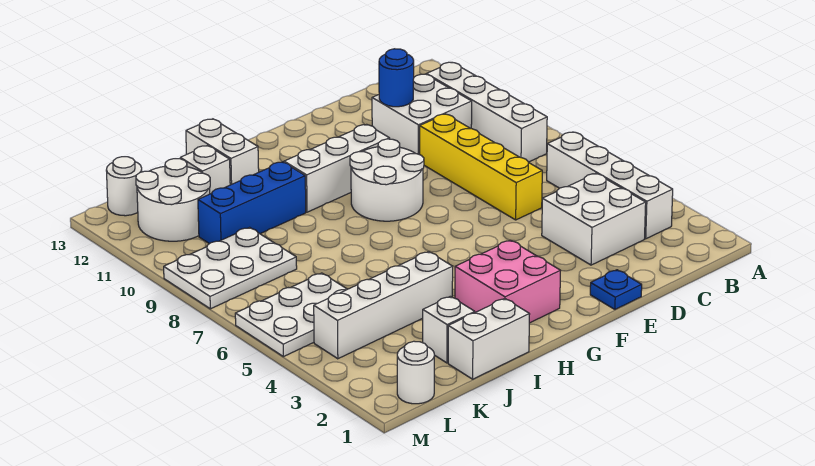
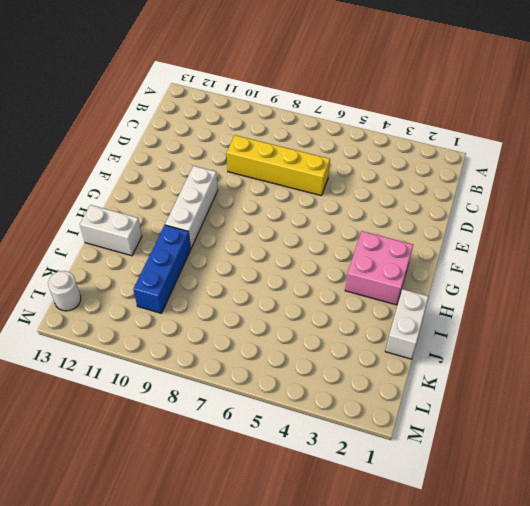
none -> white brick B3:B6 level 1
none -> white brick B8:B11 level 1
none -> white brick C3:D4 level 1

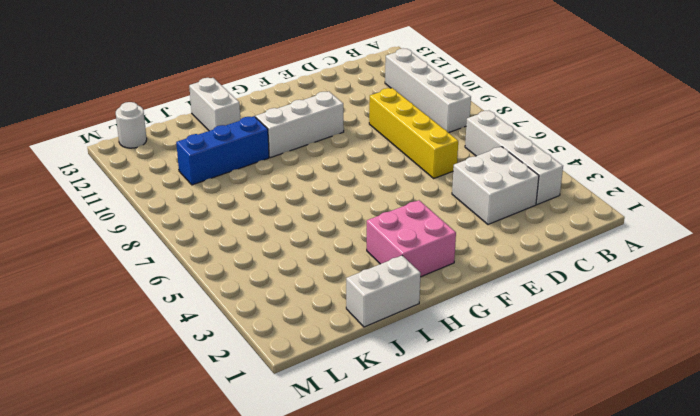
none -> white brick C10:D11 level 1
none -> blue plate E1 level 1
none -> white round brick F8:G9 level 1

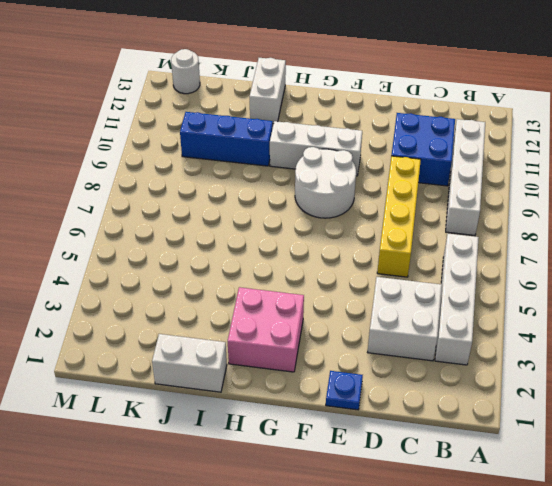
blue brick C10:D11 level 1 -> white brick C10:D11 level 1
none -> white brick I4:L4 level 1
none -> white brick J2 level 1
none -> white brick J12 level 1

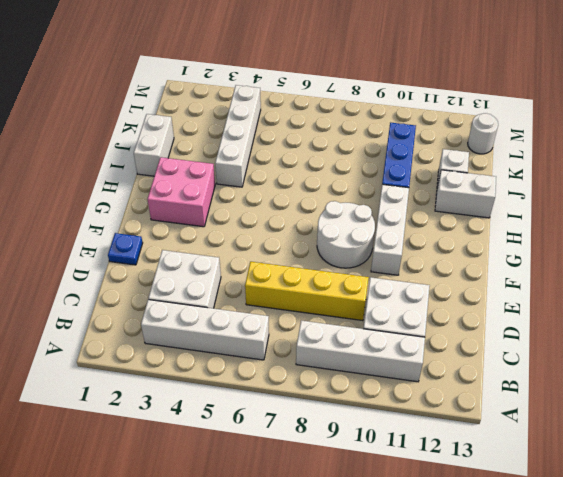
none -> white brick J2 level 1
none -> white plate K5:M6 level 1
none -> white plate K8:M9 level 1

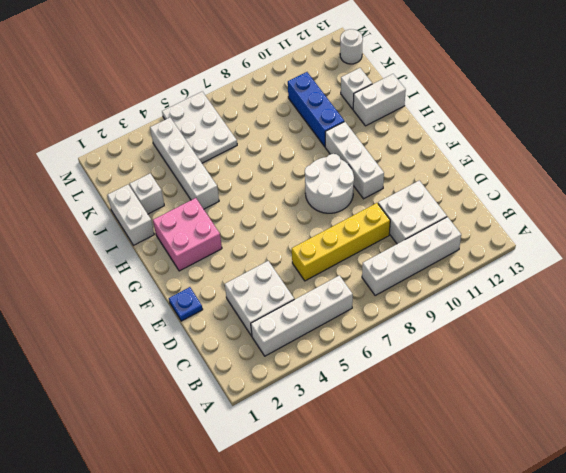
none -> white plate K8:M9 level 1
none -> white round brick K11:L12 level 1
none -> white round brick L1 level 1

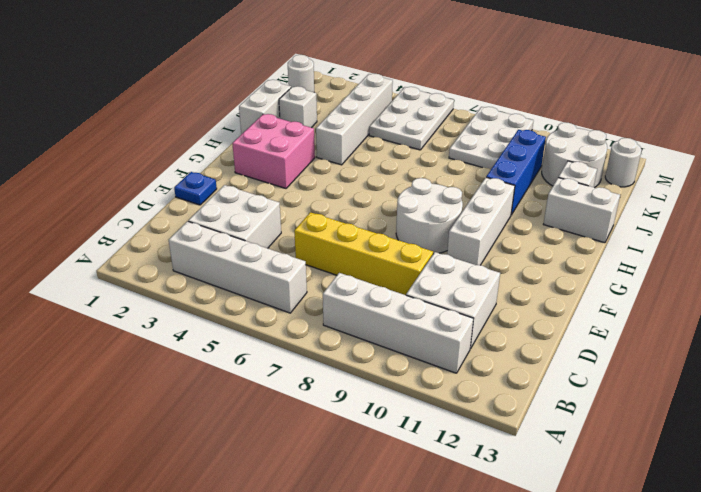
none -> blue round brick D11 level 2

